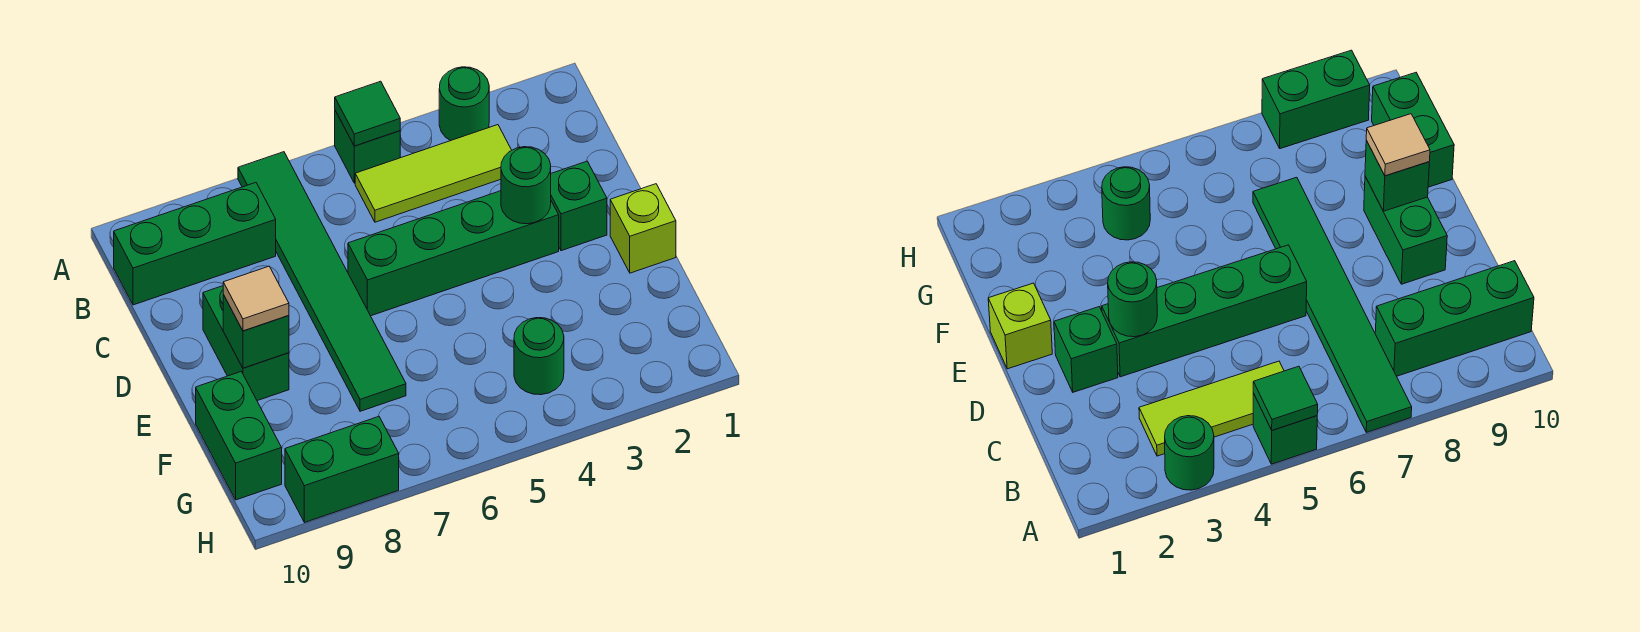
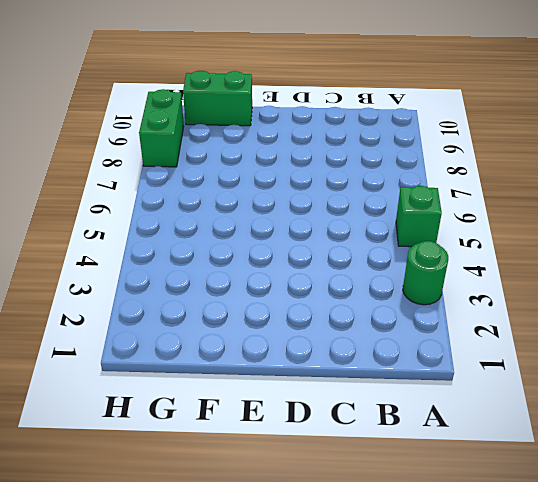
none -> green tile A7:F7 level 1
none -> lime tile B3:B5 level 1
none -> green brick B8:B10 level 1

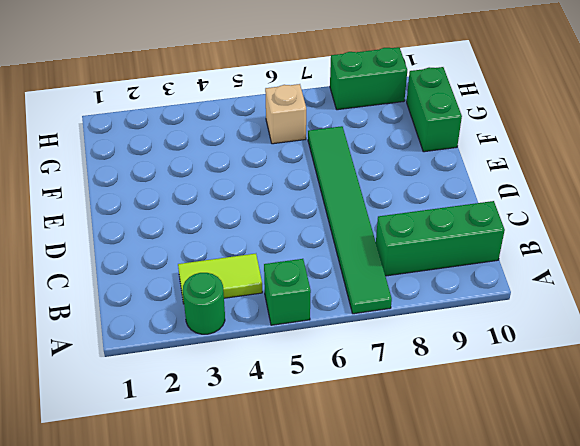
lime tile B3:B4 level 1 -> lime tile B3:B5 level 1
tan brick G6 level 1 -> none
none -> green brick D2 level 1
none -> green brick D3:D6 level 1
none -> green brick D9:E9 level 1

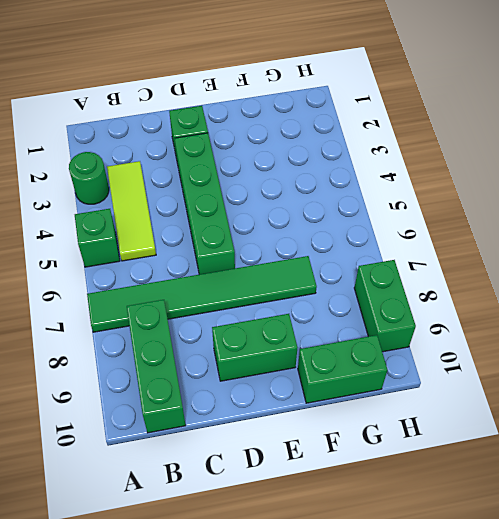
none -> lime brick E1 level 1
none -> green round brick G4 level 1
none -> green tile A5 level 2

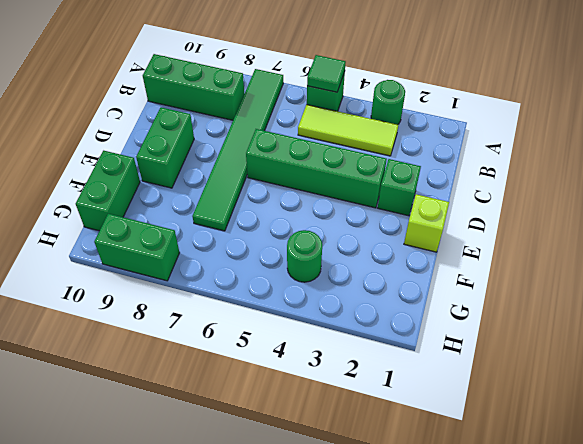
none -> green round brick D3 level 2
none -> green brick E9 level 2
none -> tan tile E9 level 3

